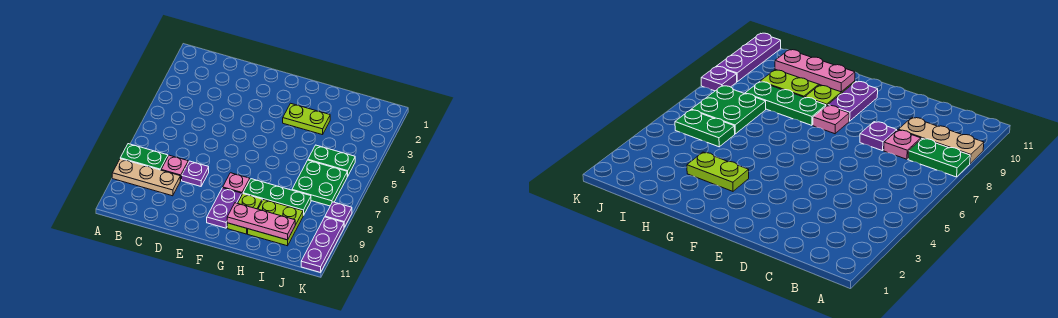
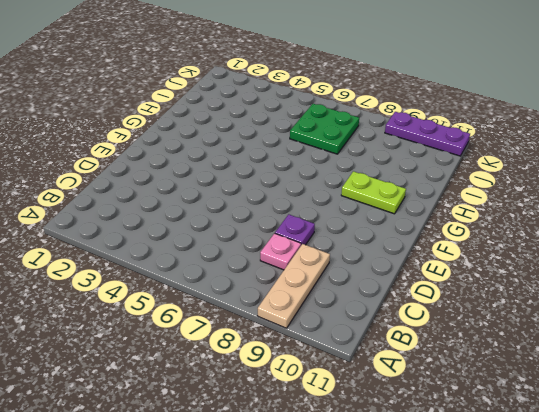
none -> green plate A8:B8 level 1
none -> pink plate F8 level 1
none -> purple plate F9:F10 level 1

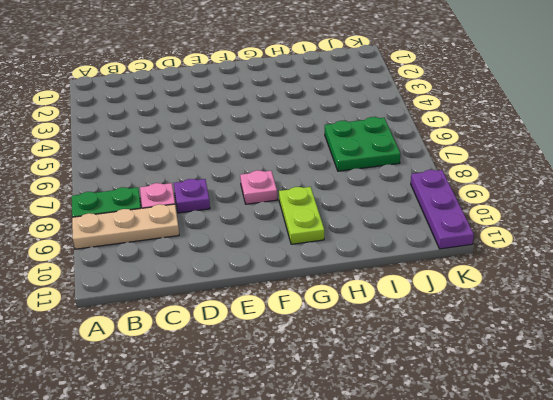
none -> purple plate F9:F10 level 1
none -> lime plate G3:H3 level 1
none -> green plate G8:I8 level 1

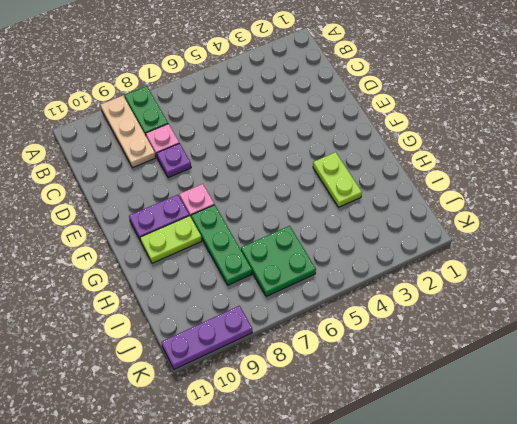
none -> lime plate H9:I10 level 1
none -> green plate I5:J5 level 1
none -> purple plate K8 level 1

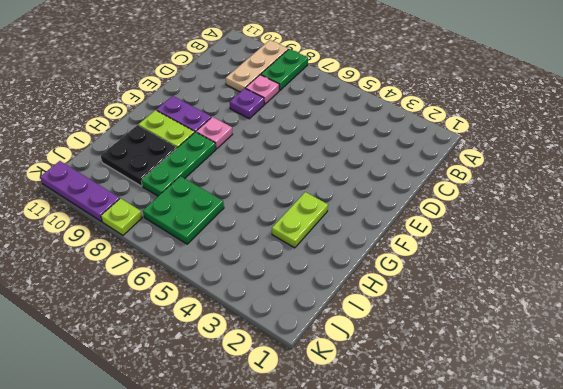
black plate H9:I10 level 1 -> lime plate H9:I10 level 1
lime plate K8 level 1 -> purple plate K8 level 1
none -> green plate I5:J5 level 1
none -> pink plate G10:I10 level 2

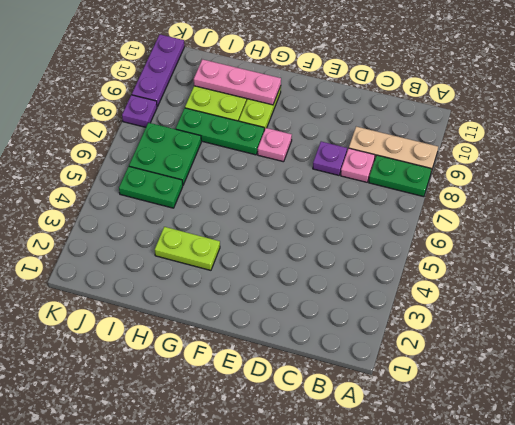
none -> purple plate F9:F10 level 1

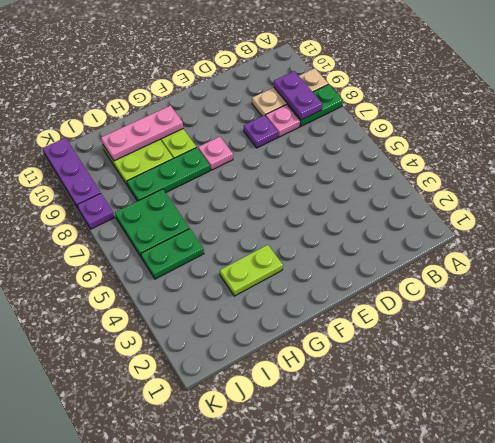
purple plate B8:B9 level 2 -> purple plate F9:F10 level 1

